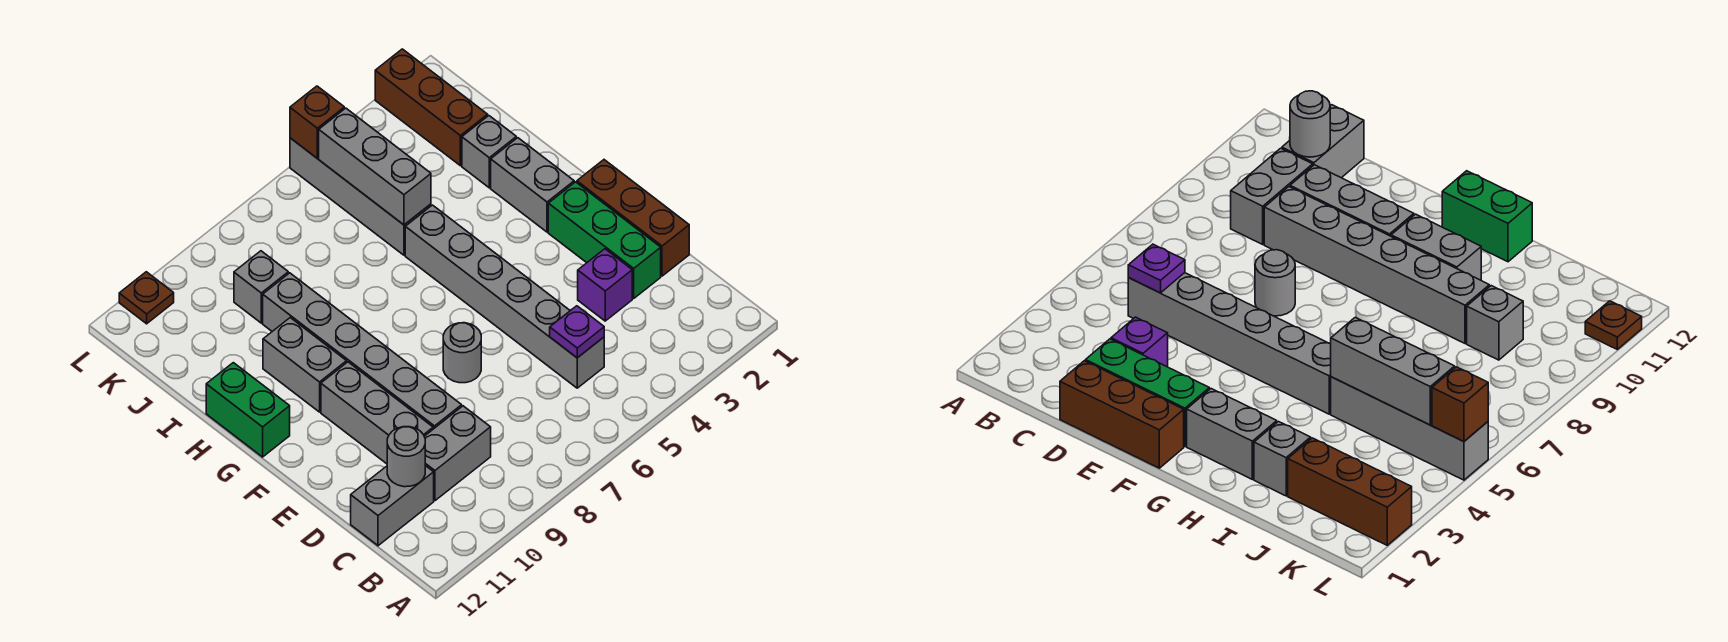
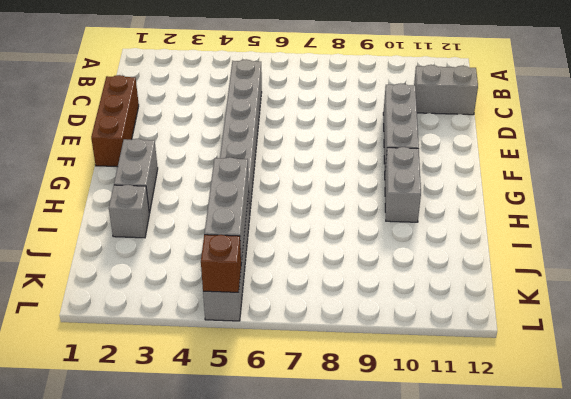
none -> grey brick C9:C10 level 1
none -> green brick D2:F2 level 1
none -> purple brick D3 level 1

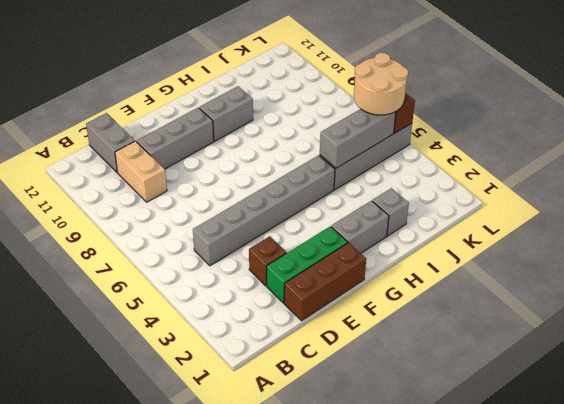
tan brick C9:C10 level 1 -> grey brick C9:C10 level 1
brown brick D3 level 1 -> purple brick D3 level 1
tan round brick K5:L6 level 3 -> none
none -> grey brick D9:I9 level 1
none -> grey round brick E7 level 1
none -> green brick G12:H12 level 1

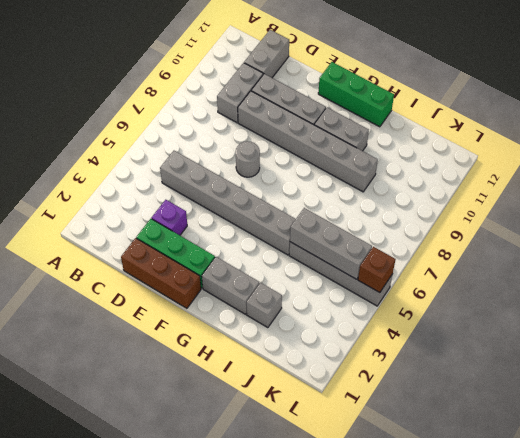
green brick F12:H12 level 1 -> green brick G12:H12 level 1
none -> brown brick J2:L2 level 1
none -> grey brick J9 level 1
none -> brown plate L11 level 1

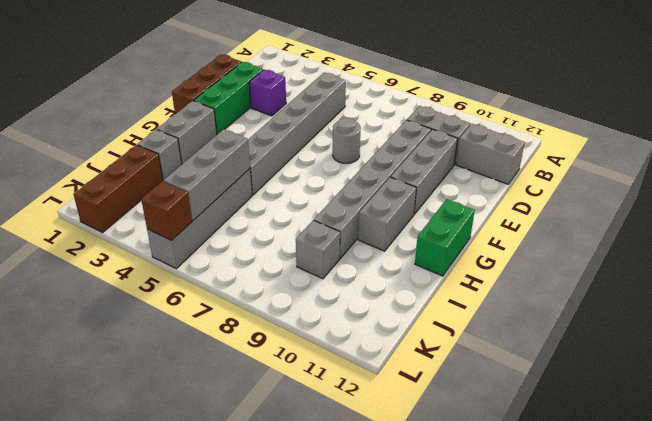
none -> brown plate L11 level 1
none -> purple plate C5 level 2
none -> grey round brick C11 level 2

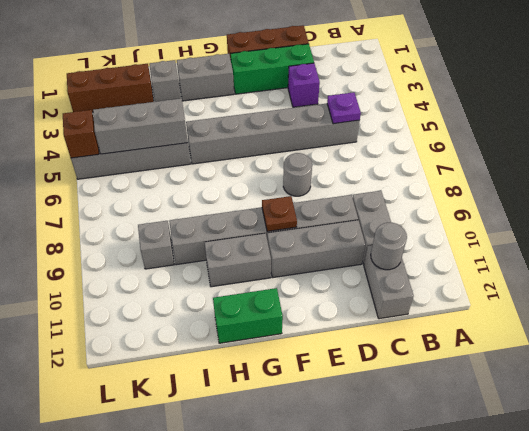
brown plate F9 level 2 -> brown plate L11 level 1

